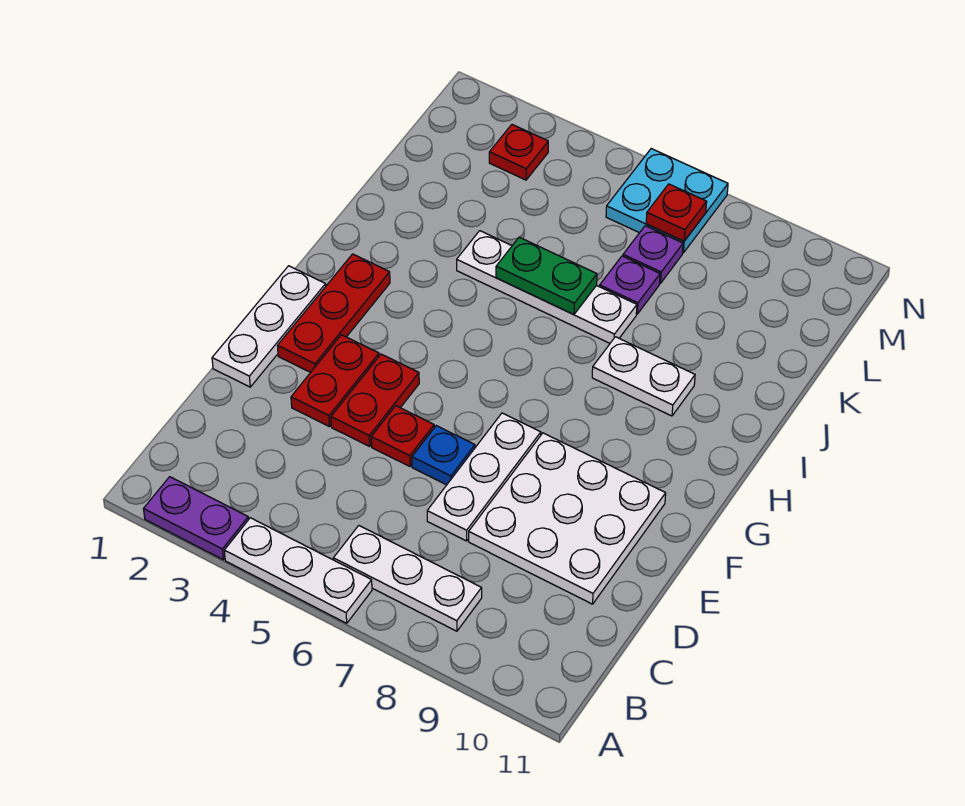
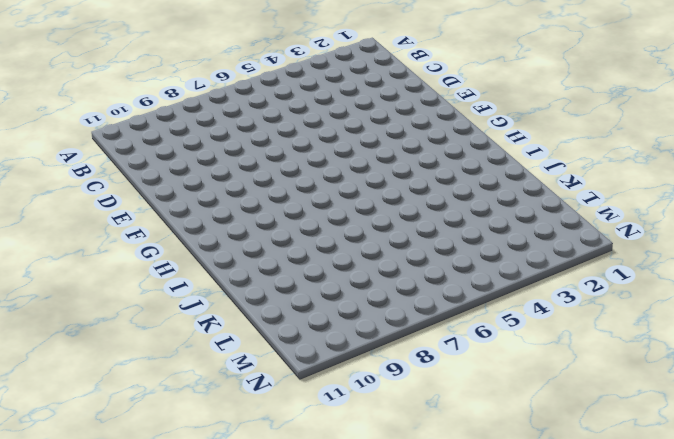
none -> purple plate A2:A3 level 1
none -> white plate A4:A6 level 1
none -> white plate B6:B8 level 1

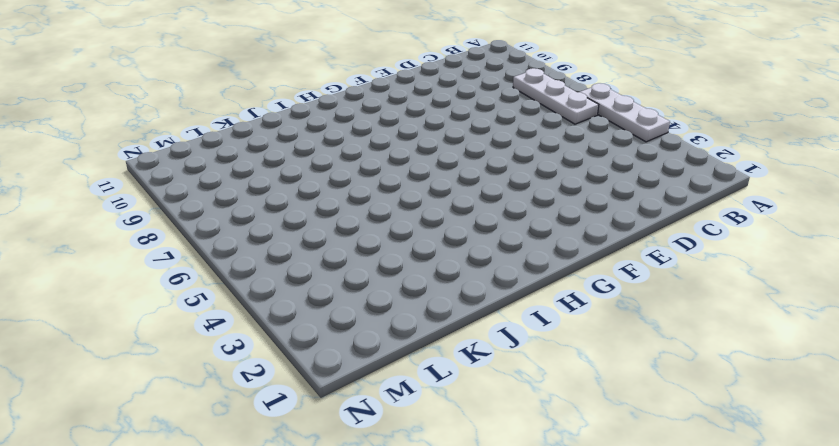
none -> purple plate A2:A3 level 1
none -> white plate D7:F7 level 1
none -> white plate D8:F10 level 1

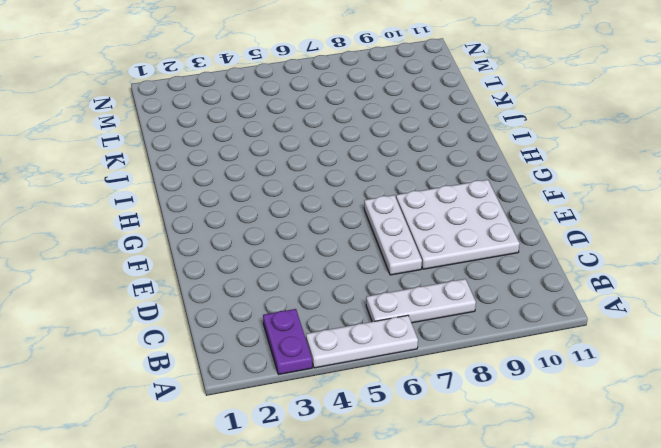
purple plate A3:B3 level 1 -> purple plate A2:A3 level 1
none -> white plate E1:G1 level 1
none -> red plate E3:F3 level 1
none -> red plate E4:F4 level 1

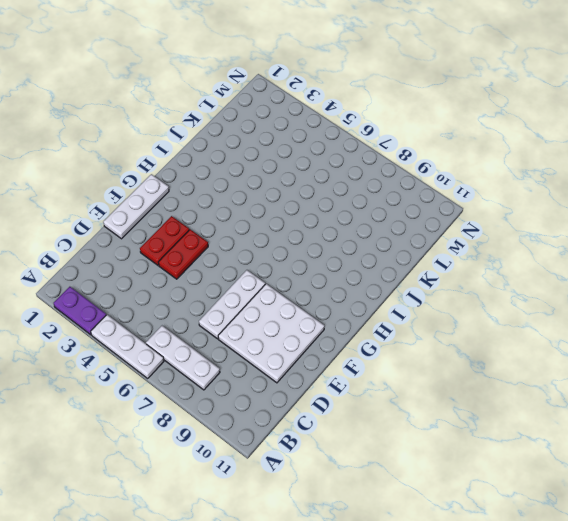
none -> red plate E5 level 1
none -> blue plate E6 level 1
none -> red plate F2:H2 level 1

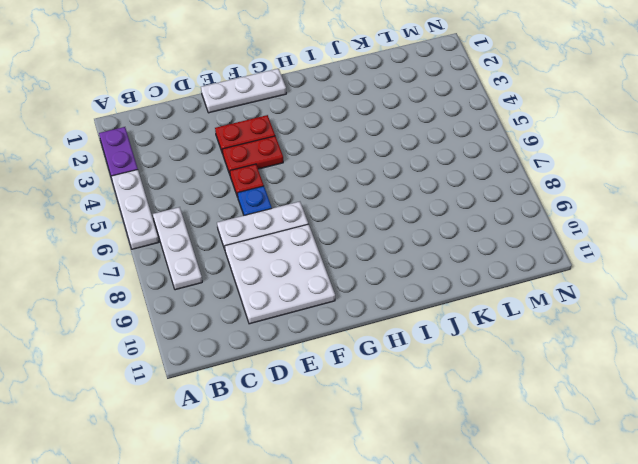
none -> red plate F2:H2 level 1
none -> white plate I8:I9 level 1
none -> white plate J4:J7 level 1

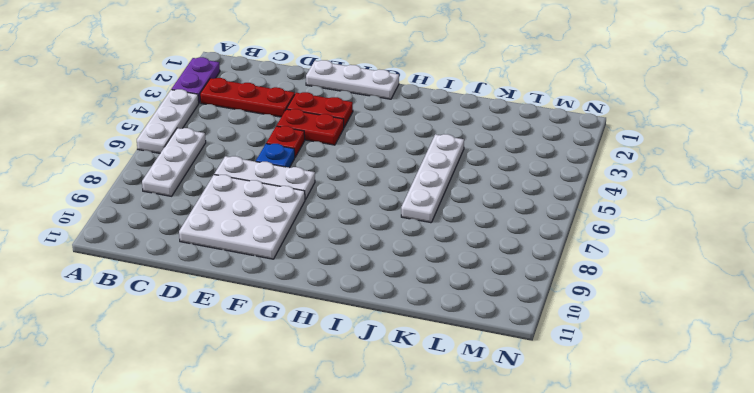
red plate B3:D3 level 1 -> red plate F2:H2 level 1
none -> white plate I8:I9 level 1
none -> purple plate K7 level 1
none -> purple plate L7 level 1

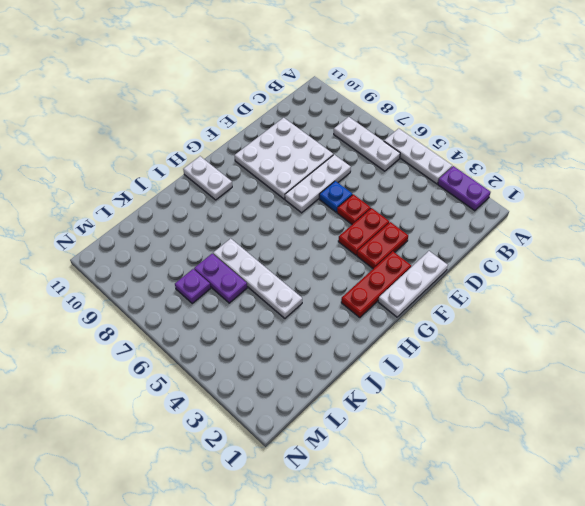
white plate H10:H11 level 1 -> white plate I8:I9 level 1
purple plate K6:K7 level 1 -> purple plate K7 level 1
none -> red plate M3 level 1
none -> cyan plate M6:N7 level 1
none -> green plate J5:J6 level 2

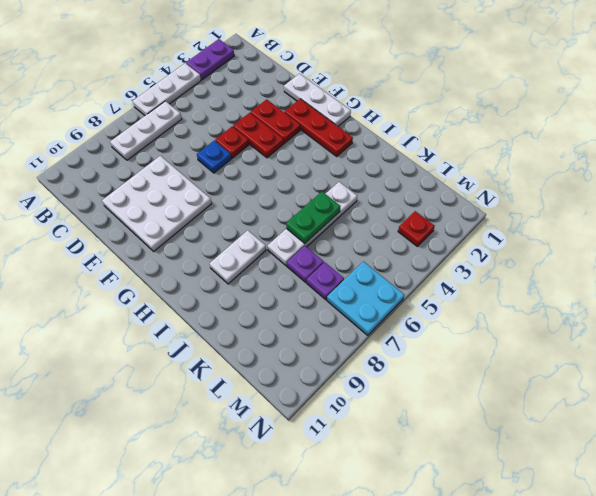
none -> white plate D7:F7 level 1
none -> red plate M7 level 2

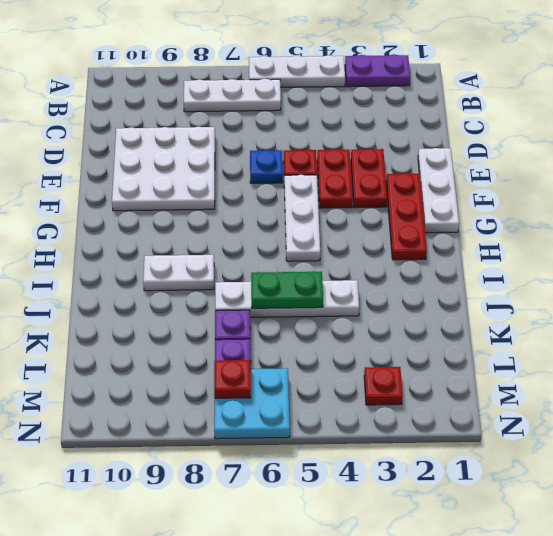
white plate F5:H5 level 1 -> white plate D7:F7 level 1

